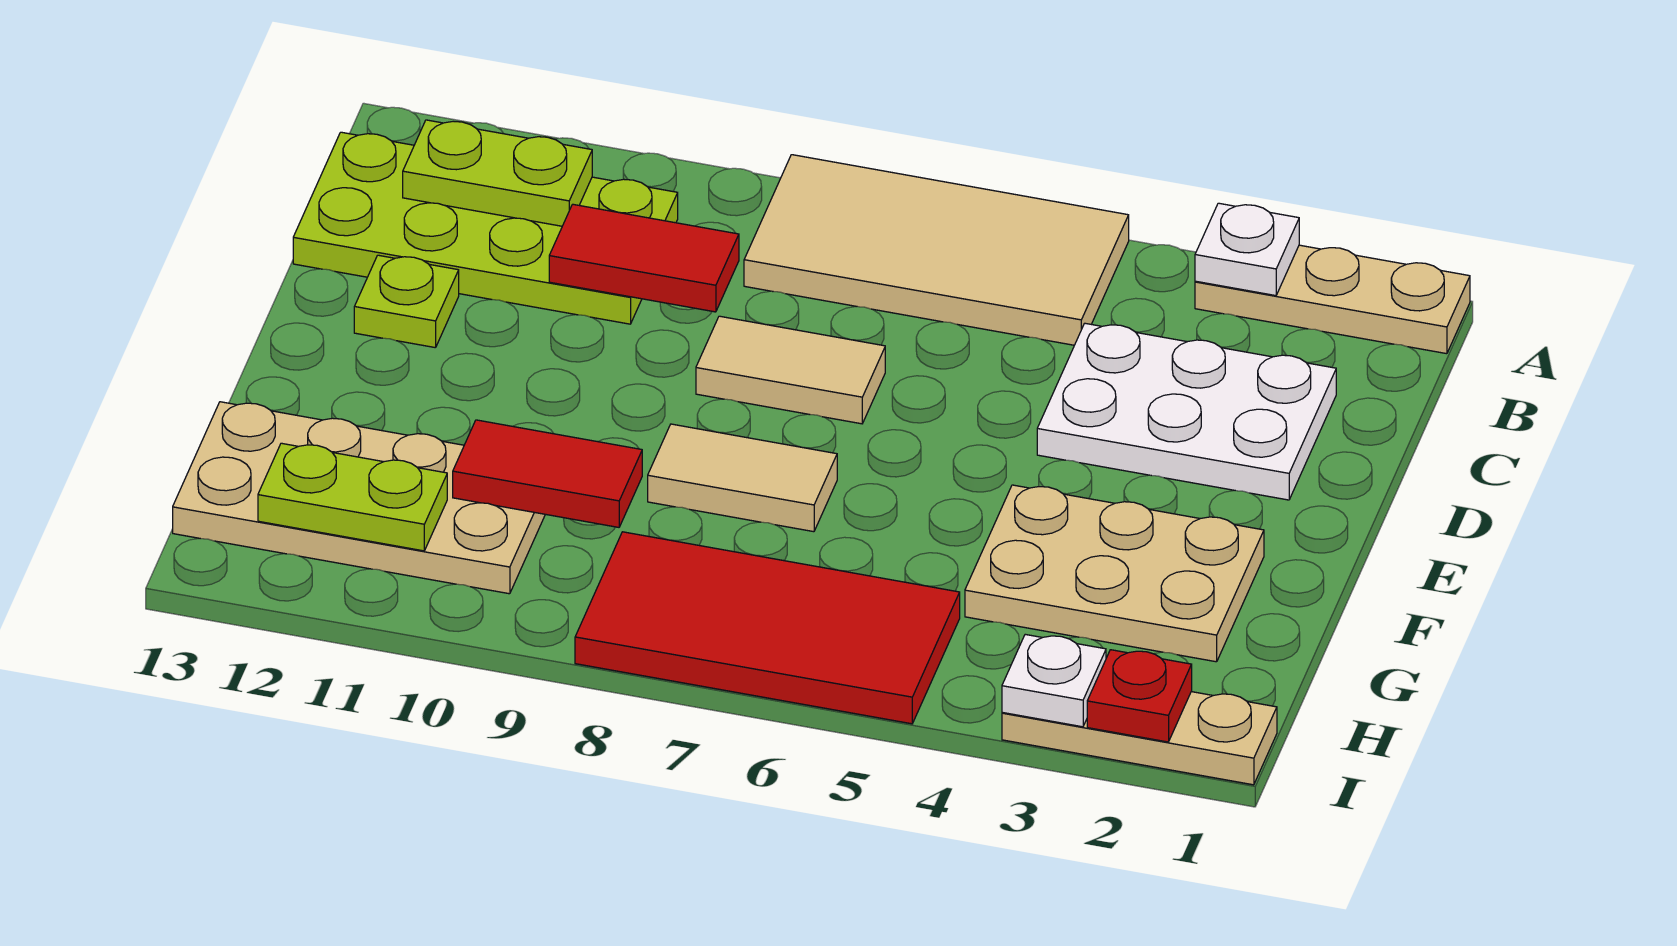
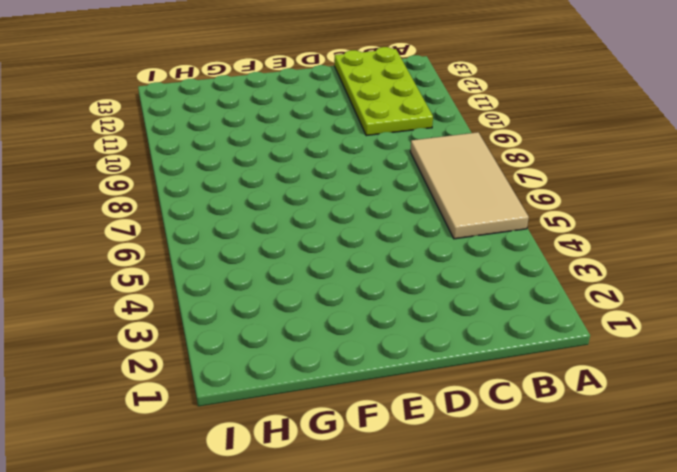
none -> tan plate A1:A3 level 1
none -> white plate C2:D4 level 1
none -> tan tile D7:D8 level 1

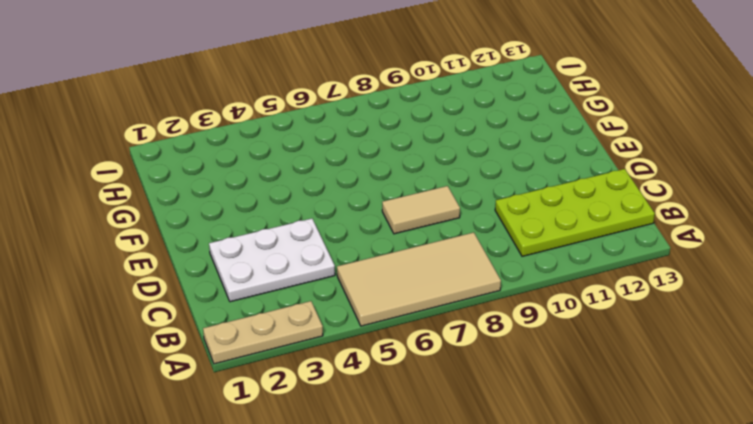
none -> lime plate D12 level 1
none -> tan plate F2:G4 level 1
none -> tan tile F7:F8 level 1

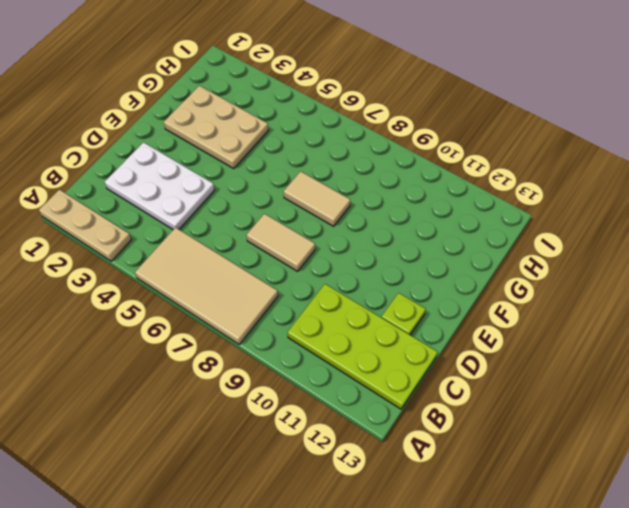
none -> tan plate G10:H13 level 1
none -> red tile H5:I8 level 1
none -> tan plate I1:I3 level 1

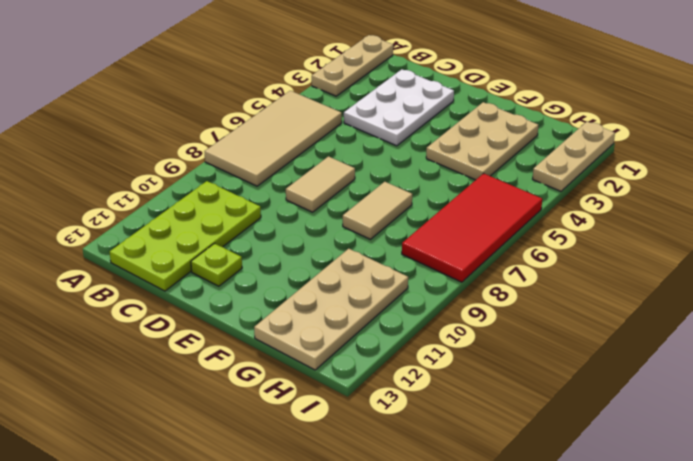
none -> white plate A3 level 2
none -> lime plate B11:B12 level 2
none -> red tile C9:C10 level 2

